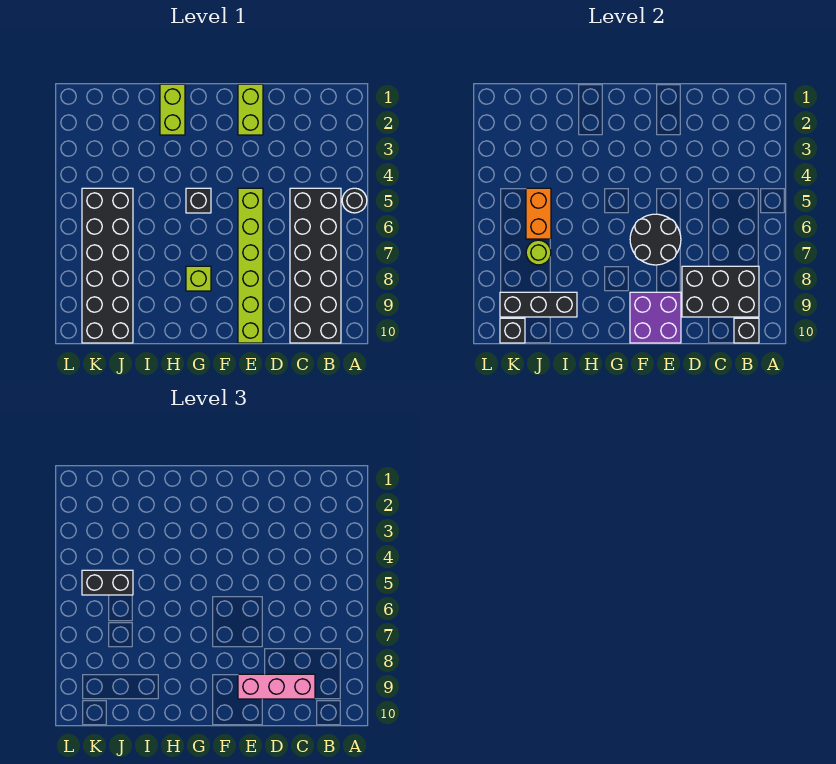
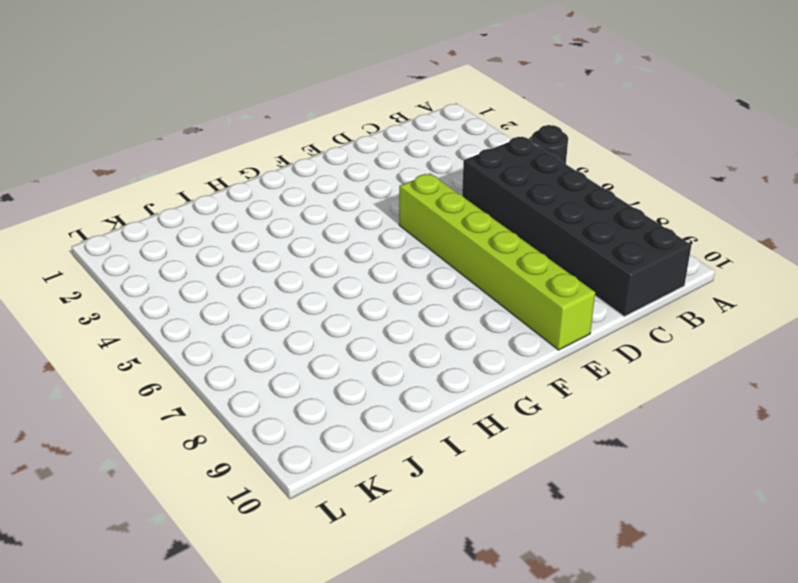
none -> lime brick E1:E2 level 1
none -> black brick G5 level 1
none -> lime brick G8 level 1

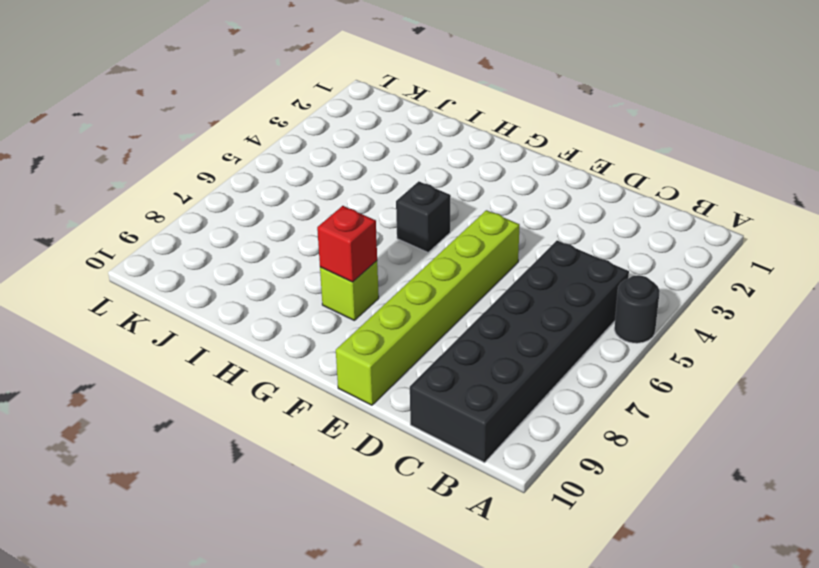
red brick G8 level 2 -> none
none -> lime brick E1:E2 level 1
none -> lime brick H1:H2 level 1
none -> black brick J5:K10 level 1

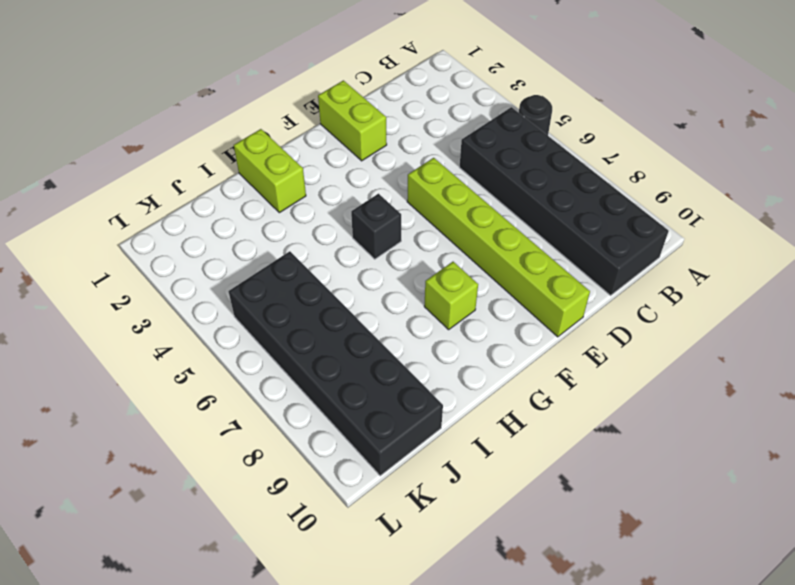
none -> black brick B8:D9 level 2
none -> black brick B10 level 2
none -> black round brick E6:F7 level 2

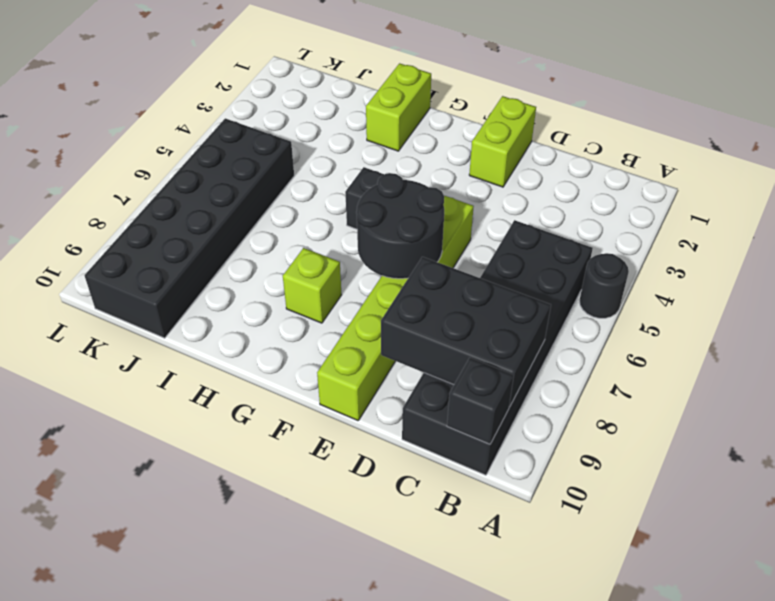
none -> purple brick E9:F10 level 2
none -> black brick I9:K9 level 2
none -> orange brick J5:J6 level 2

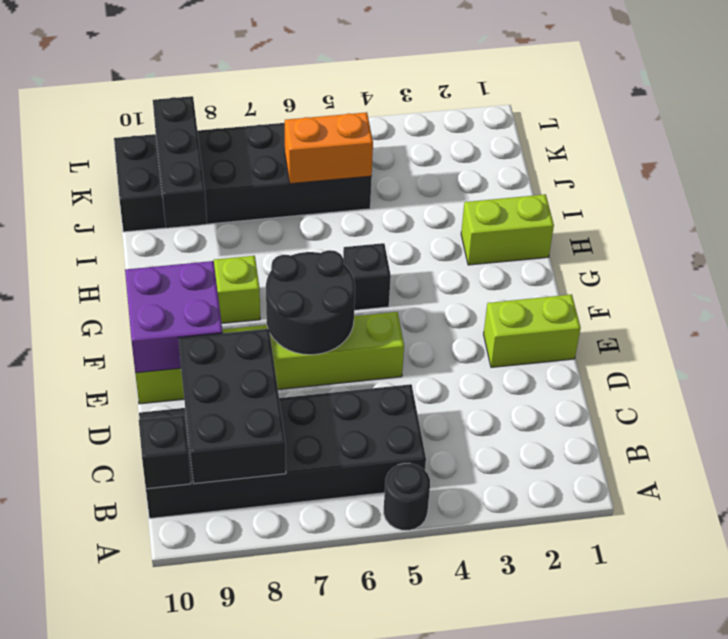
none -> lime round brick J7 level 2
none -> black brick K10 level 2
none -> pink brick C9:E9 level 3

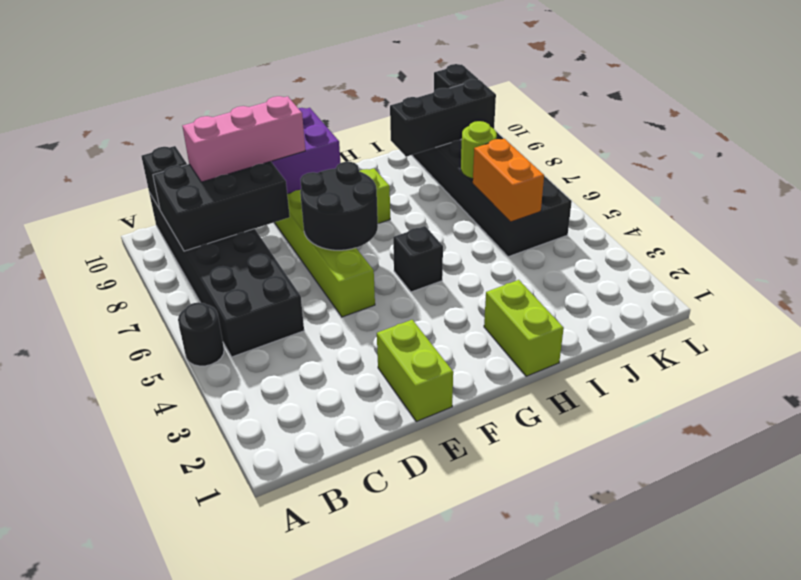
none -> black brick J5:K5 level 3

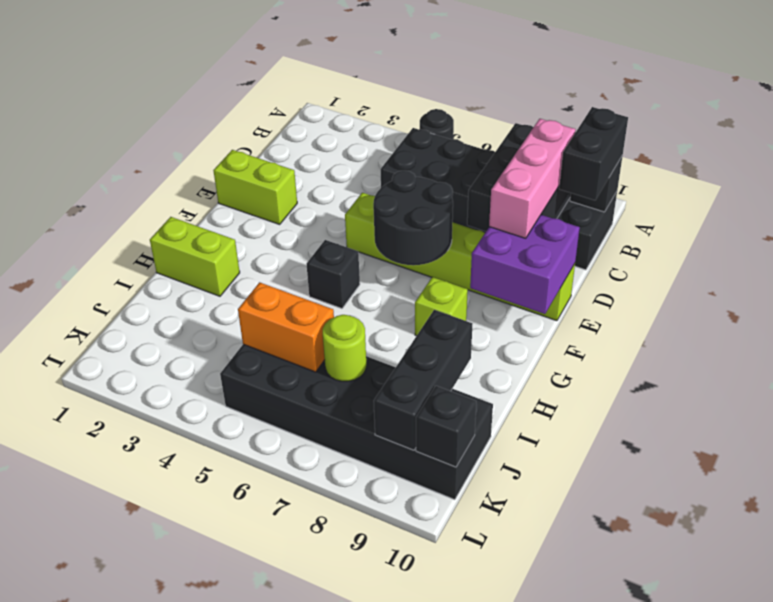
black brick B10:C10 level 3 -> black brick J5:K5 level 3

